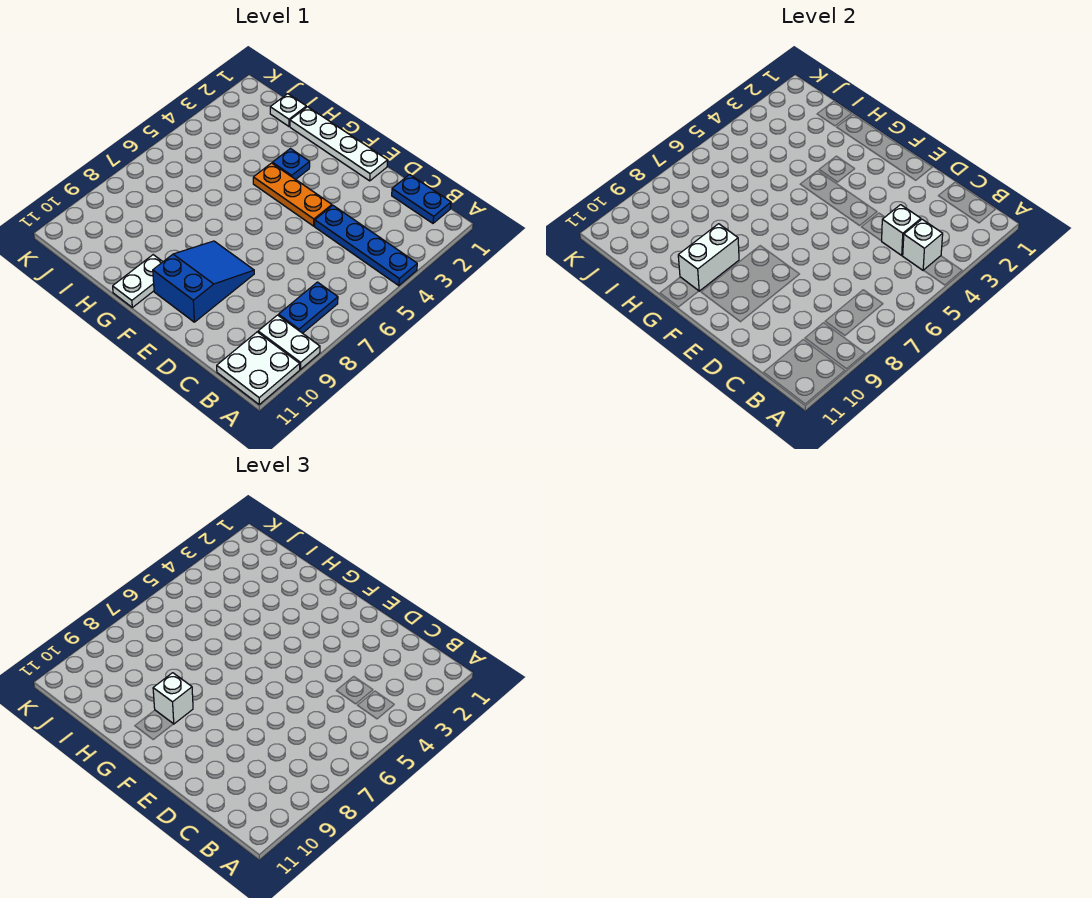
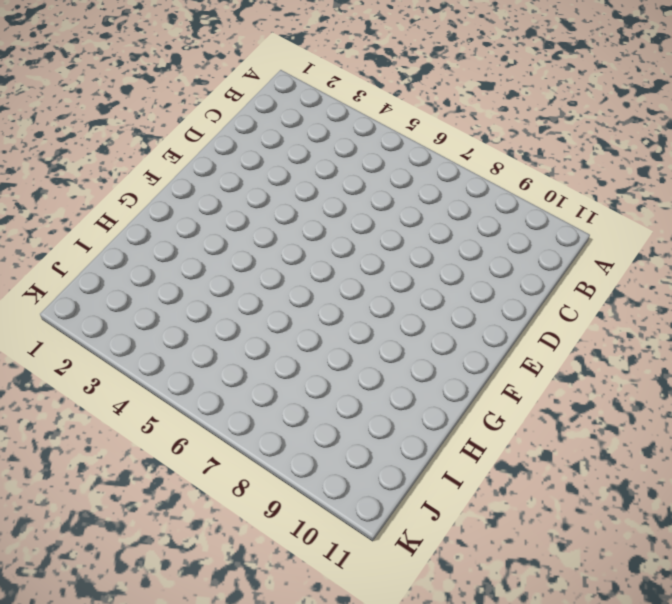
none -> blue plate A4:D4 level 1
none -> white plate A9:B9 level 1
none -> white plate A10:B11 level 1

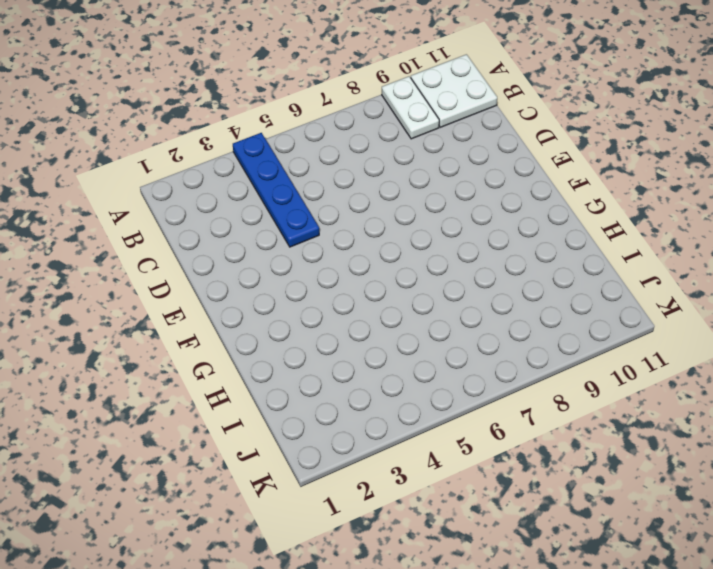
none -> blue plate B1:C1 level 1
none -> blue plate B7:B8 level 1
none -> white plate E1:H1 level 1

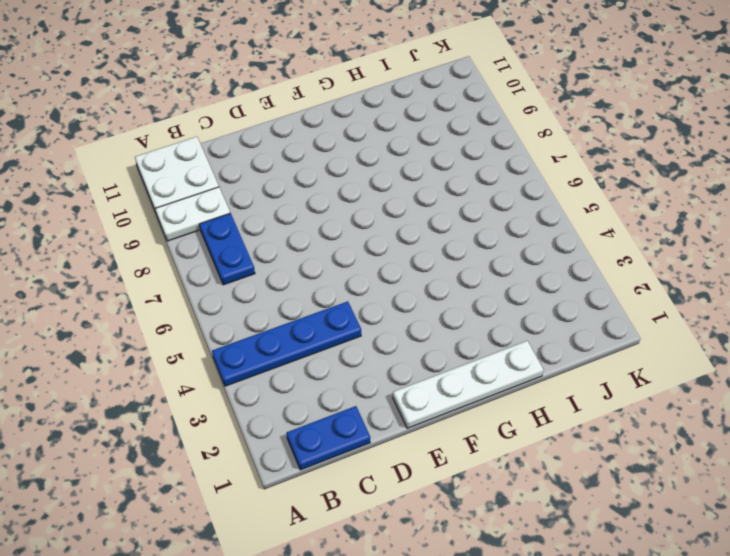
none -> orange plate E4:G4 level 1
none -> blue slope E8:F10 level 1 top 10
none -> blue plate G3 level 1

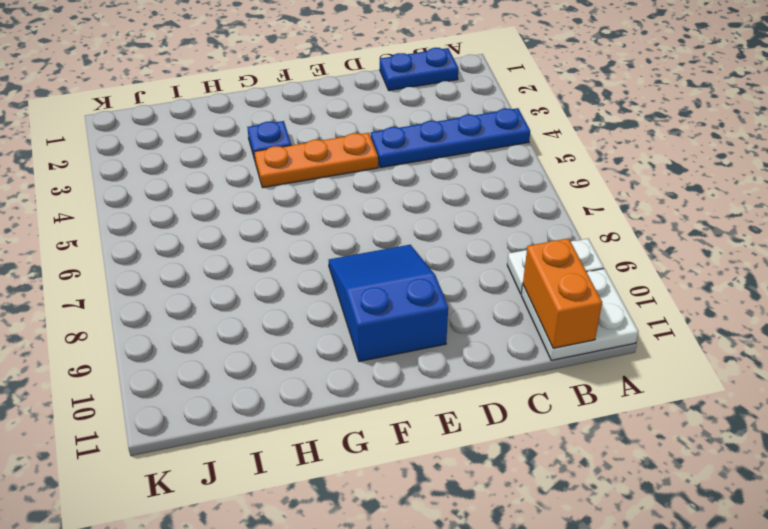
orange brick B10:B11 level 2 -> none
none -> blue plate B7:B8 level 1
none -> white plate E1:H1 level 1
none -> white plate G10:G11 level 1

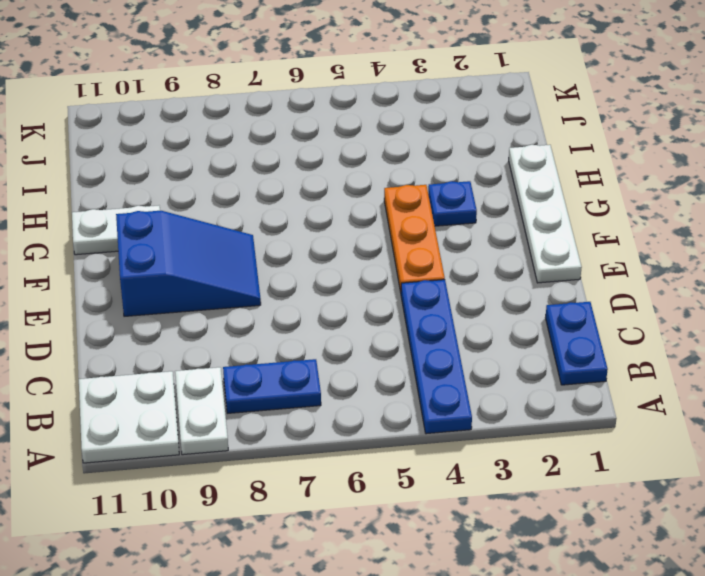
none -> white plate I1 level 1
none -> white brick B4 level 2
none -> white brick C4 level 2

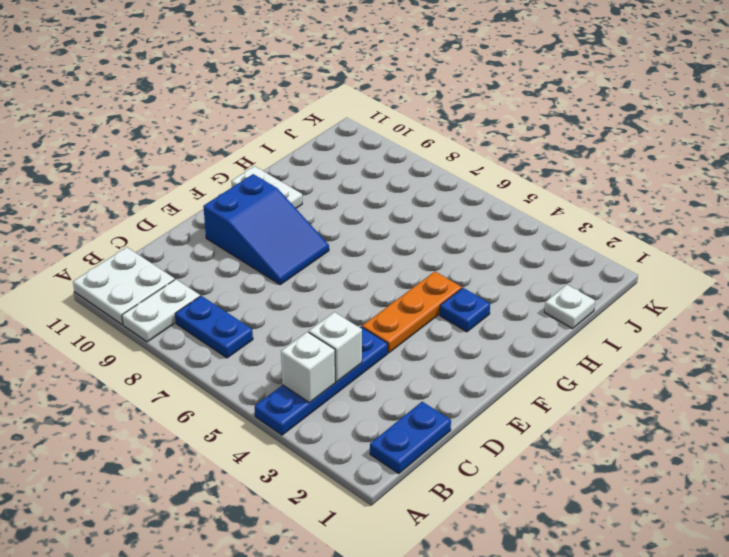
none -> white plate E1:H1 level 1
none -> white brick G9:G10 level 2
none -> white brick G9 level 3

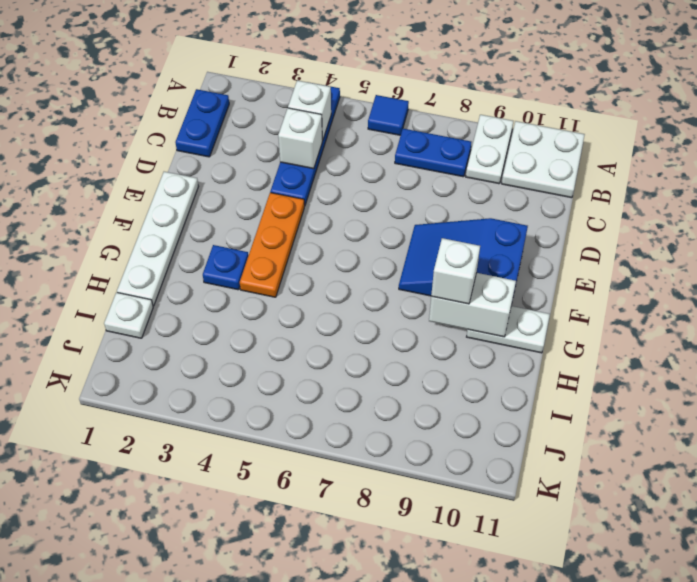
blue tile A6 level 1 -> none

